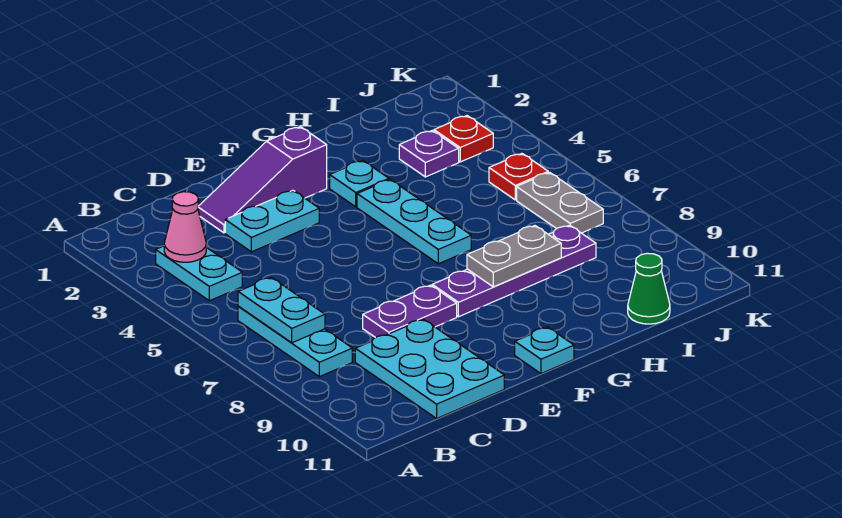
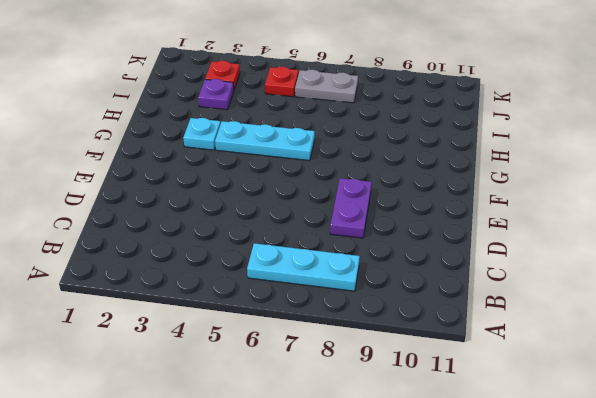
none -> cyan plate B3:B4 level 1
none -> cyan plate C9:D11 level 1
none -> purple slope D2:F2 level 1 top F

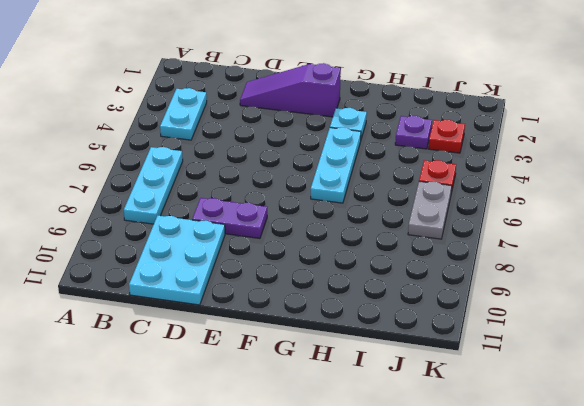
none -> cyan plate D3:E3 level 1
none -> purple plate F8:I8 level 1
none -> cyan plate F11 level 1

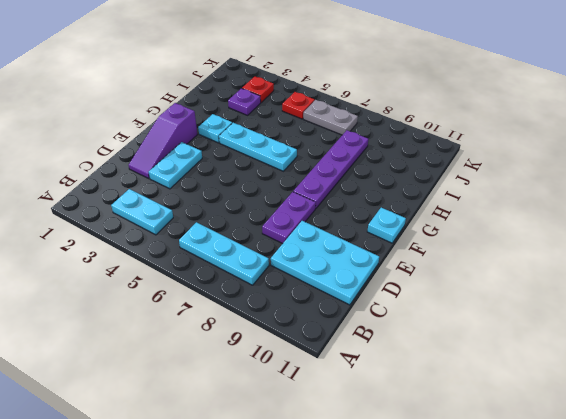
none -> green cone I11 level 1
none -> pink cone B3 level 2
none -> cyan plate B6:B7 level 2

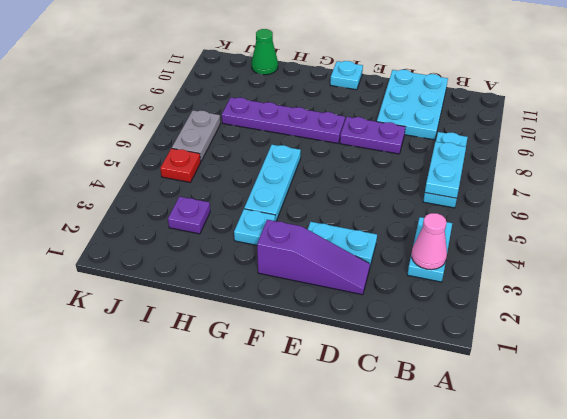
none -> red plate J3 level 1
none -> grey plate G8:H8 level 2

